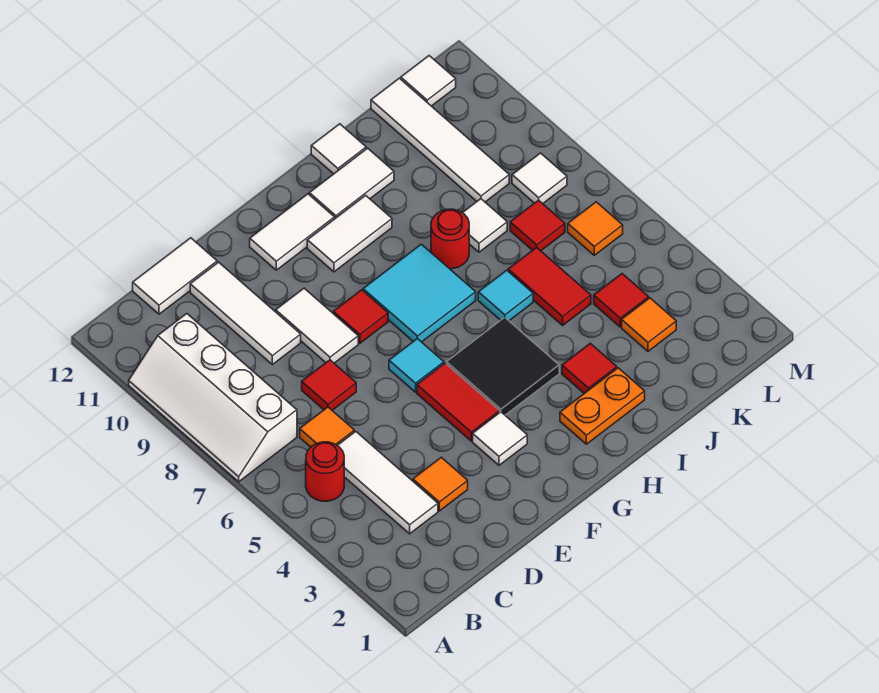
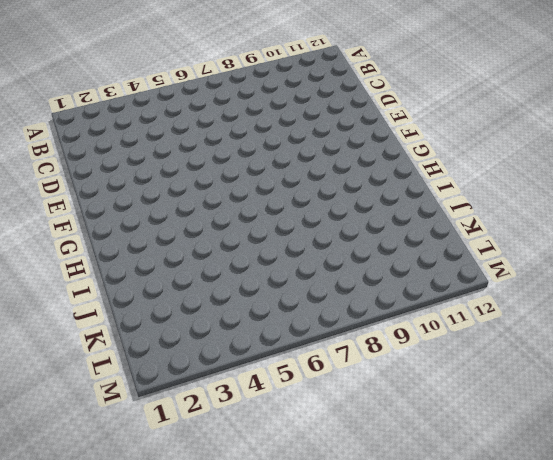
none -> white slope A7:B10 level 1 top B
none -> red round brick B5 level 1
none -> white tile C3:C5 level 1
none -> orange tile C6 level 1

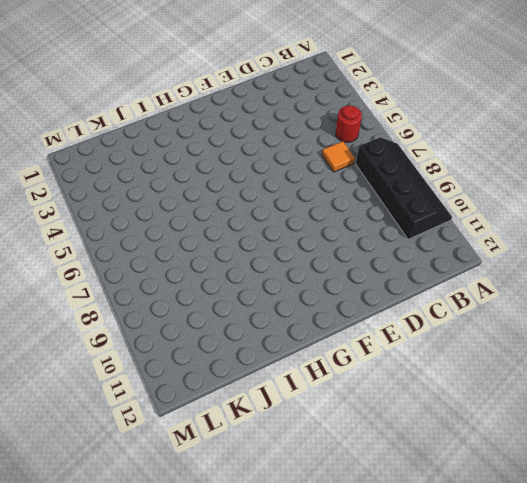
black slope A7:B10 level 1 top B -> white slope A7:B10 level 1 top B
none -> white tile C3:C5 level 1
none -> white tile C12:D12 level 1
none -> orange tile D3 level 1
none -> red tile D7 level 1

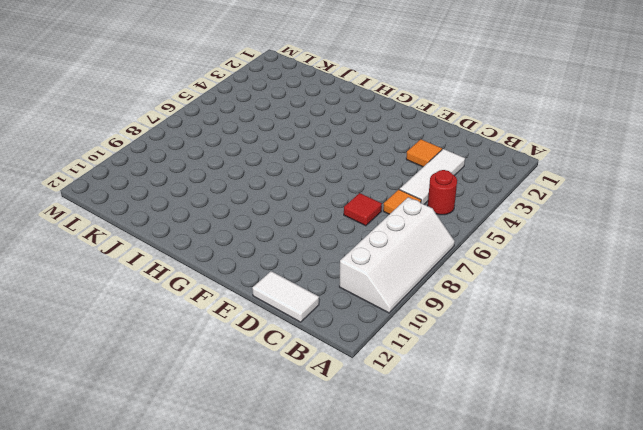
none -> white tile D9:D11 level 1
none -> white tile E8:E9 level 1
none -> white tile F3 level 1
none -> red tile F4:F5 level 1

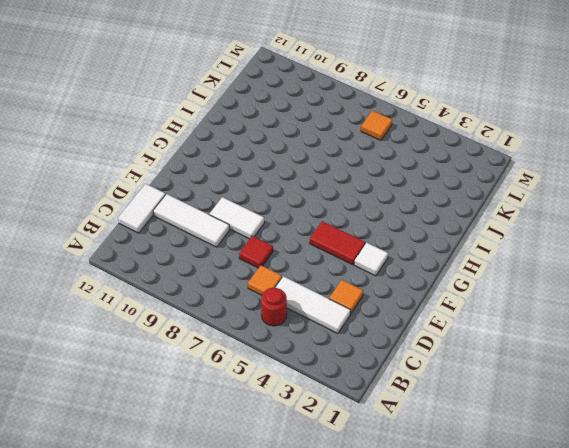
none -> white slope A7:B10 level 1 top B
none -> cyan tile F6 level 1
none -> red tile F8 level 1
none -> white tile F11:G11 level 1

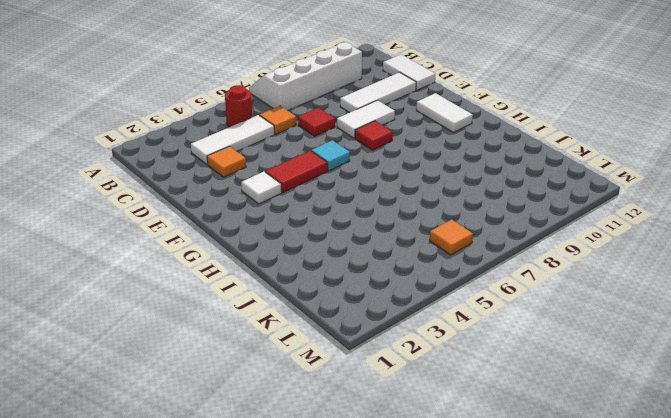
none -> black tile G4:H5 level 1
none -> cyan tile G7:H8 level 1
none -> white tile G10:H10 level 1
none -> orange plate H2:I2 level 1

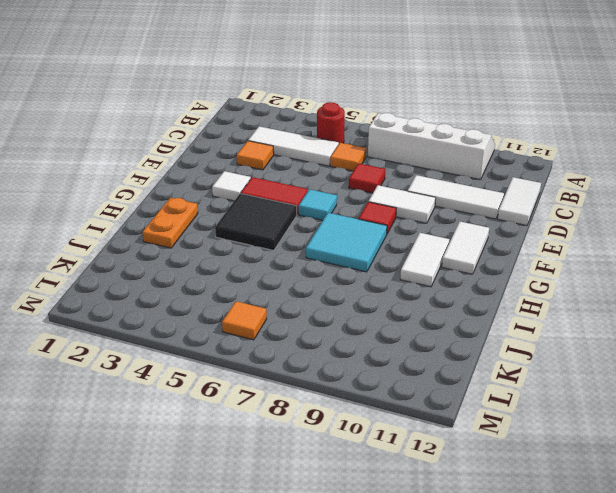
none -> white tile H11:I11 level 1
none -> red tile I3 level 1
none -> cyan tile I6 level 1
none -> red round brick I8 level 1

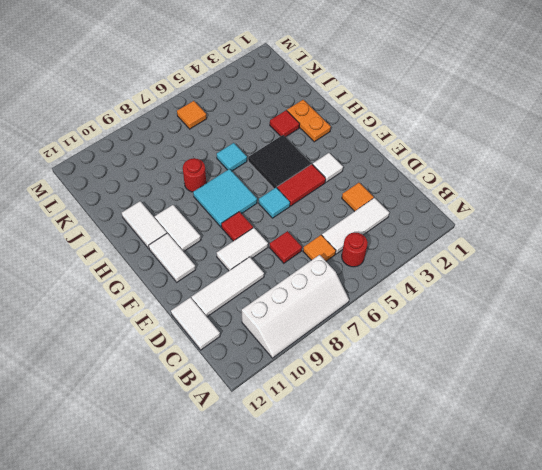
none -> white tile I12 level 1
none -> red tile J5:J6 level 1
none -> white tile J8 level 1
none -> orange tile K3 level 1

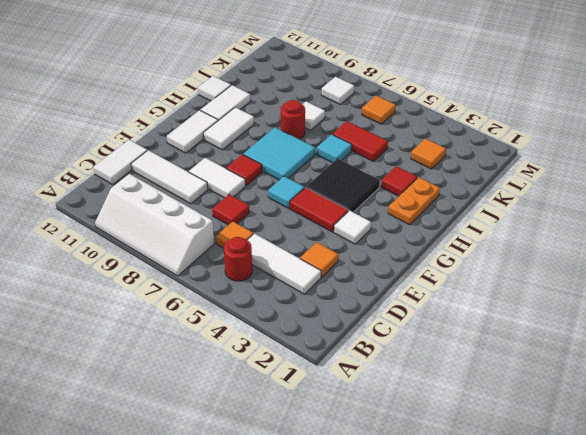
none -> red tile K4 level 1
none -> red tile K7 level 1
none -> white tile K9:K12 level 1
none -> white tile L12 level 1

